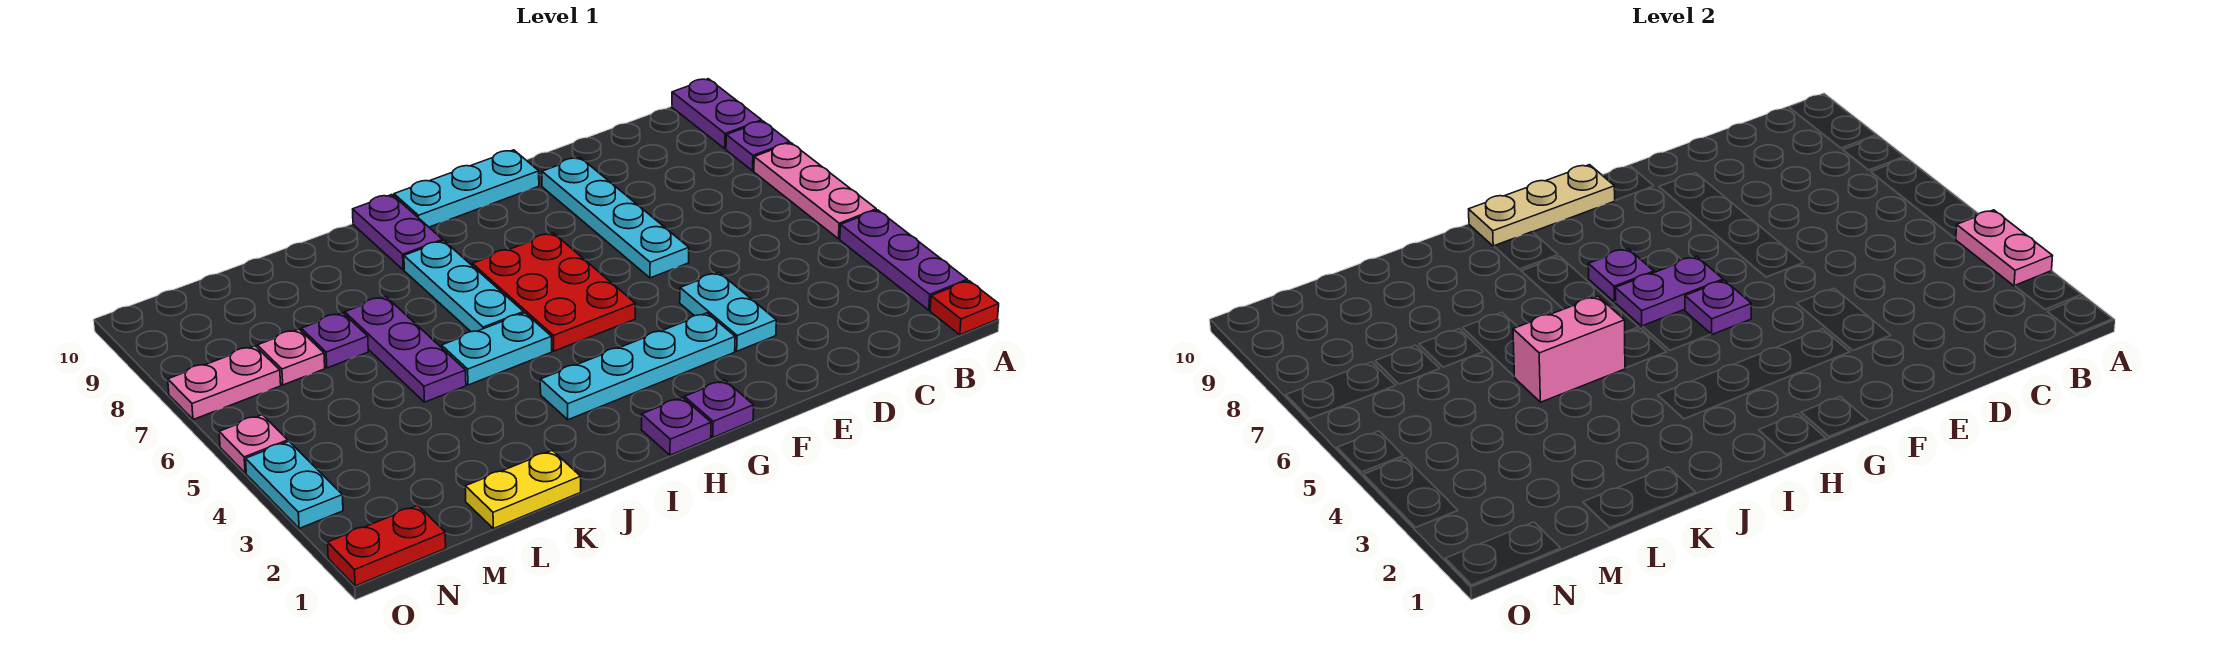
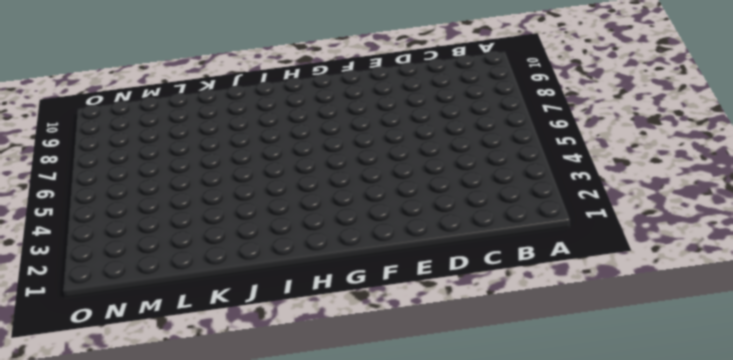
none -> red plate A1 level 1
none -> purple plate A2:A4 level 1
none -> pink plate A5:A7 level 1

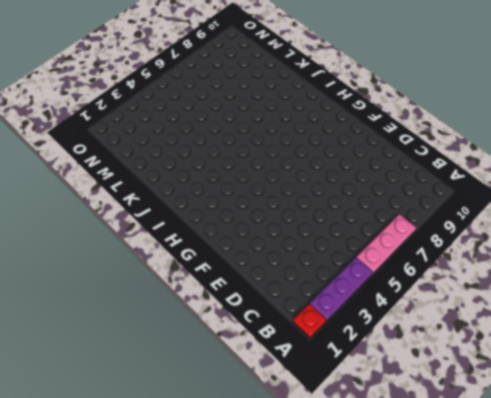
none -> purple plate A8 level 1
none -> purple plate A9:A10 level 1
none -> cyan plate E3:E4 level 1

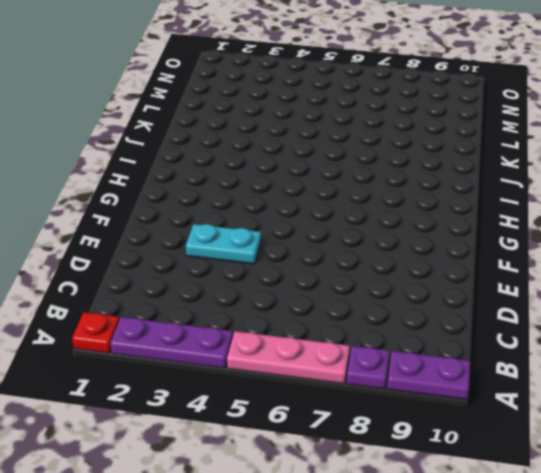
none -> cyan plate E6:E9 level 1
none -> cyan plate F3:I3 level 1
none -> cyan plate F10:H10 level 1

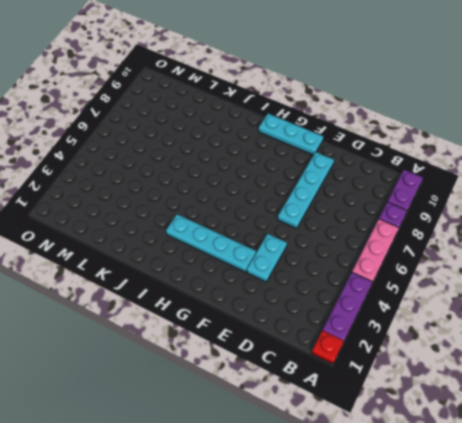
none -> purple plate G1 level 1
none -> red plate G5:H7 level 1
none -> purple plate H1 level 1

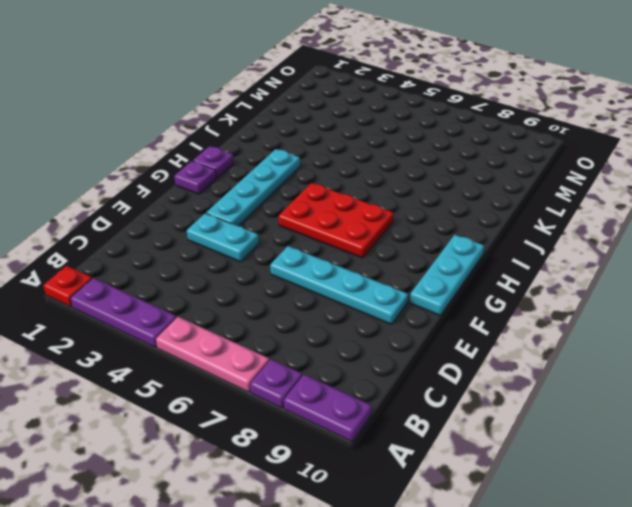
none -> cyan plate I5:J5 level 1
none -> cyan plate I6:I8 level 1
none -> purple plate I9:I10 level 1

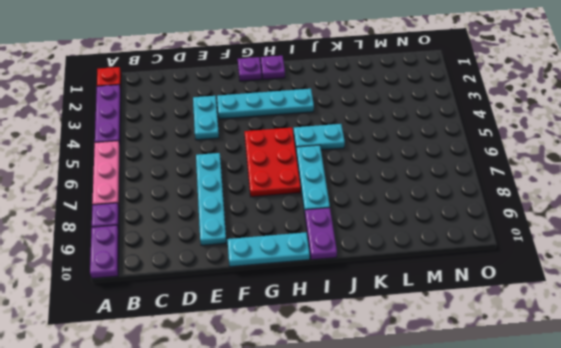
none -> yellow plate K1:L1 level 1
none -> purple plate K5:K7 level 1
none -> purple plate L7 level 1

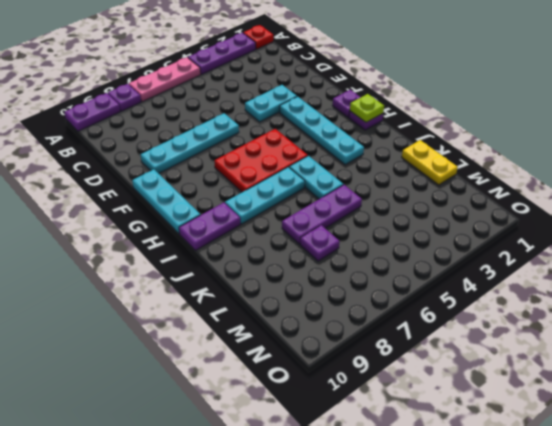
lime plate H1 level 2 -> none
none -> pink plate M7 level 1
none -> red plate N1:O1 level 1
none -> pink plate N7:O7 level 1

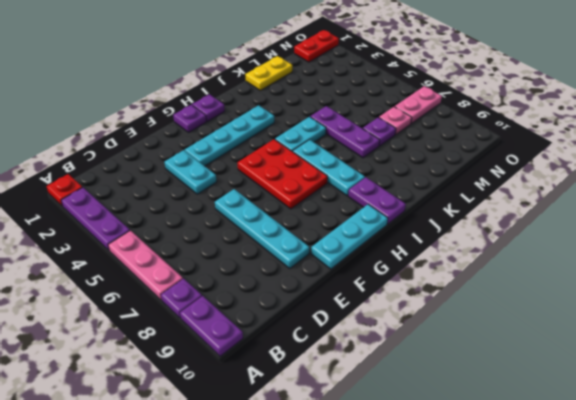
none -> cyan plate O3:O4 level 1
none -> pink plate O5 level 1
none -> pink plate A3:A4 level 2

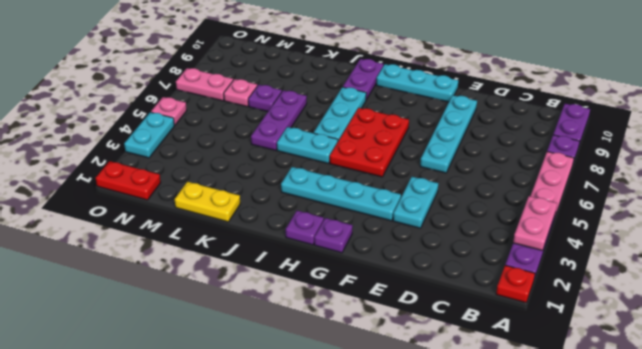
none -> purple plate G5 level 2
none -> purple plate G6:H6 level 2
none -> tan plate G10:I10 level 2

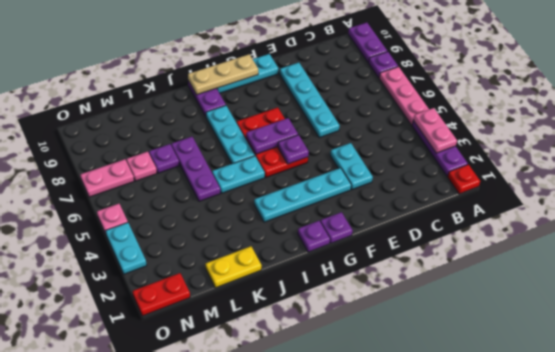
none -> purple plate H7 level 2
none -> pink brick J5:K5 level 2

